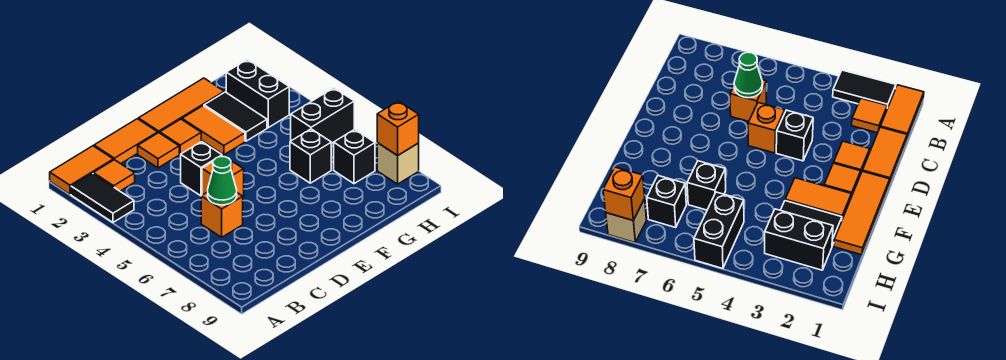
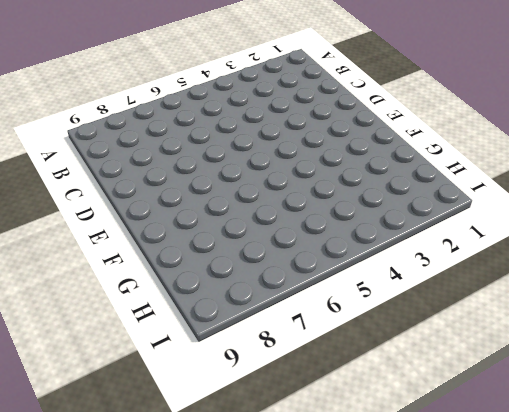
none -> orange tile A1:B1 level 1
none -> black tile A2:A3 level 1
none -> orange tile B2 level 1

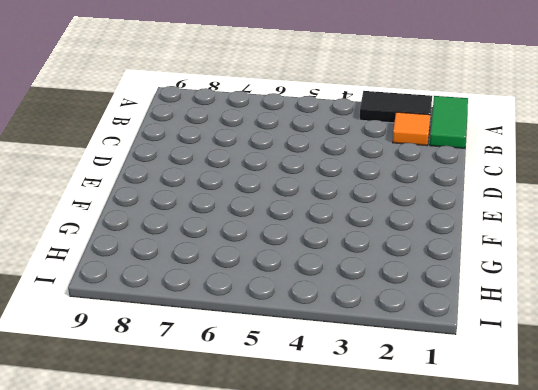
green tile A1:B1 level 1 -> orange tile A1:B1 level 1
none -> orange tile C1:D1 level 1
none -> orange brick C6 level 1
none -> orange tile D2 level 1

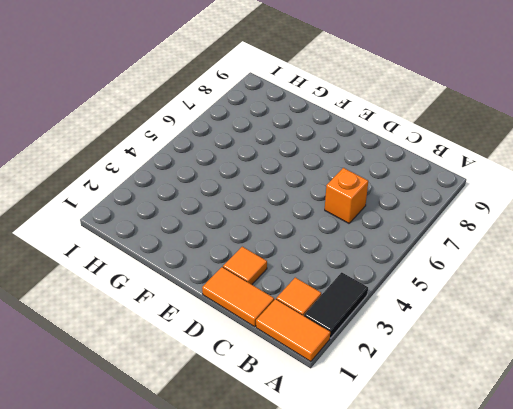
none -> black brick D4 level 1
none -> orange brick D5 level 1
none -> orange tile E1:G1 level 1

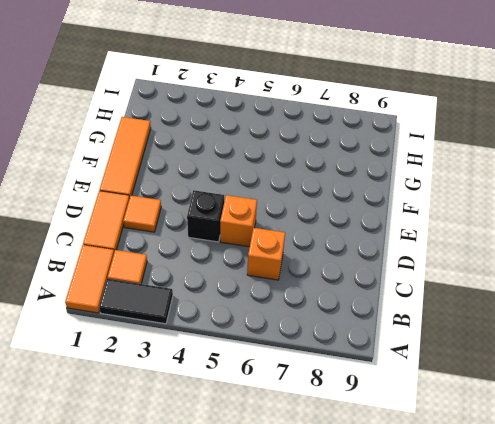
none -> orange tile E2 level 1
none -> orange tile F2:F3 level 1
none -> black tile G2:G3 level 1

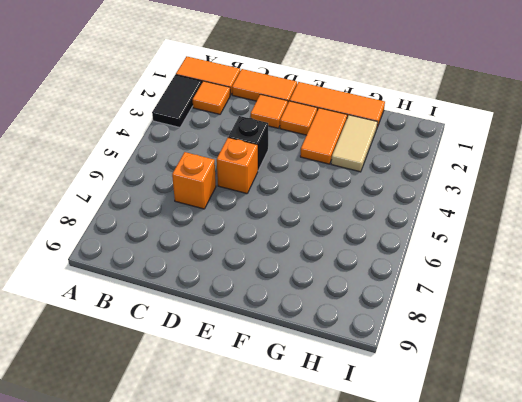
tan tile G2:G3 level 1 -> black tile G2:G3 level 1
none -> black brick G6 level 1
none -> black brick H2:H3 level 1
none -> black brick H5:I5 level 1

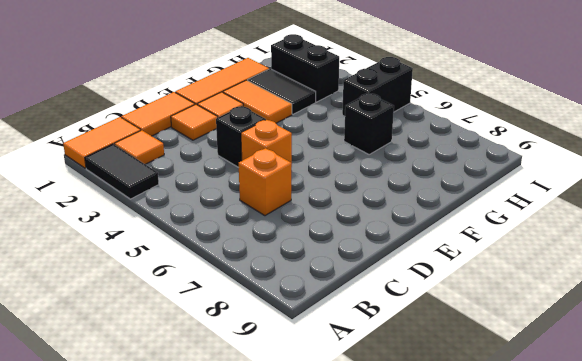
none -> black brick H7 level 1
none -> tan brick I8 level 1
none -> green cone C6 level 2

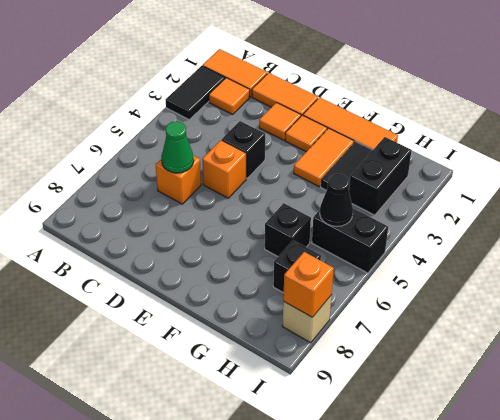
black cone H5 level 2 -> none

